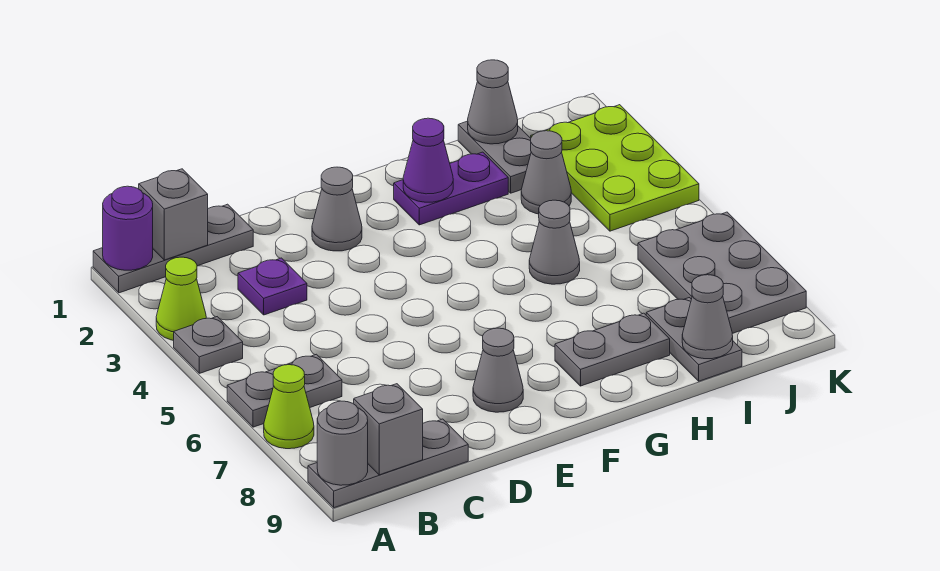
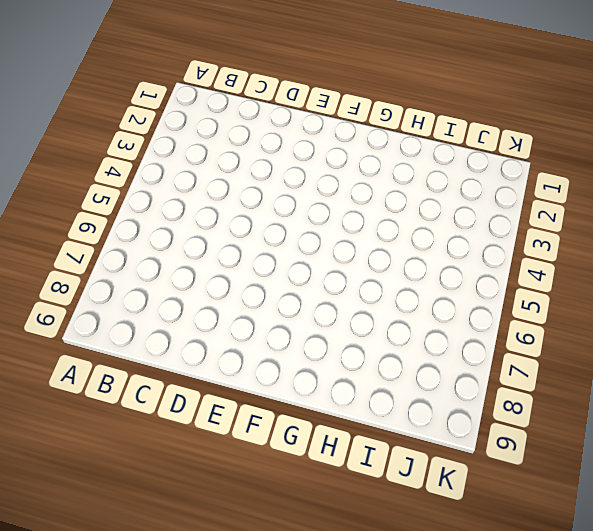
none -> grey plate A1:C1 level 1
none -> lime cone A3 level 1
none -> grey plate A4 level 1

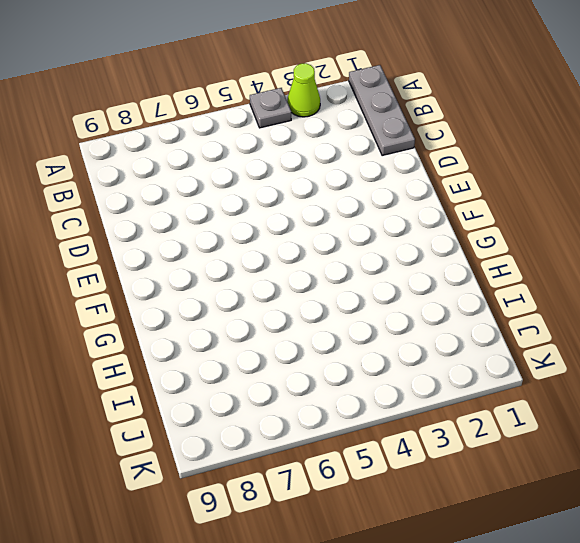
none -> grey plate A6:B6 level 1
none -> lime cone A7 level 1
none -> grey plate A9:C9 level 1

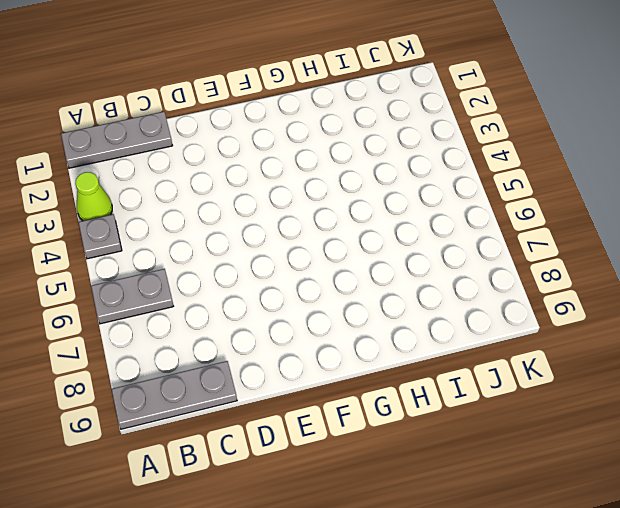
none -> lime cone A7 level 1
none -> purple plate C3 level 1
none -> grey cone E2 level 1

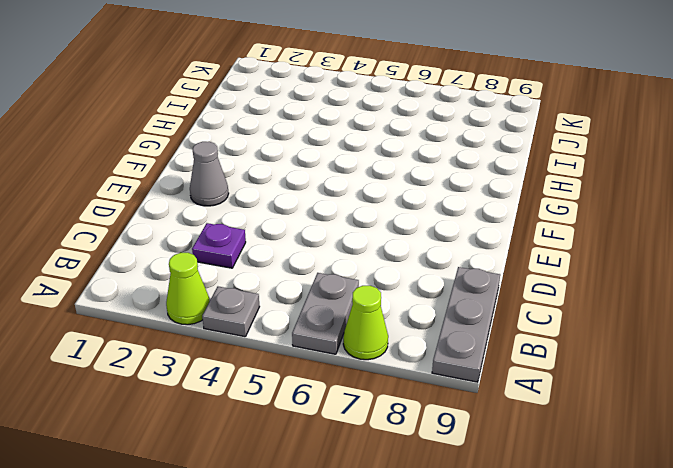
none -> grey plate A1:C1 level 1
none -> grey cone E8 level 1
none -> purple plate G2:H2 level 1

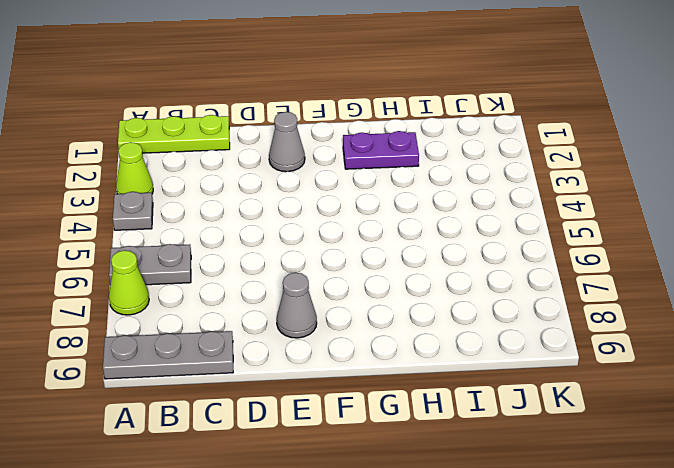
lime plate A1:C1 level 1 -> grey plate A1:C1 level 1
none -> purple plate C3 level 1
none -> grey plate G8:H8 level 1
none -> grey cone H5 level 1

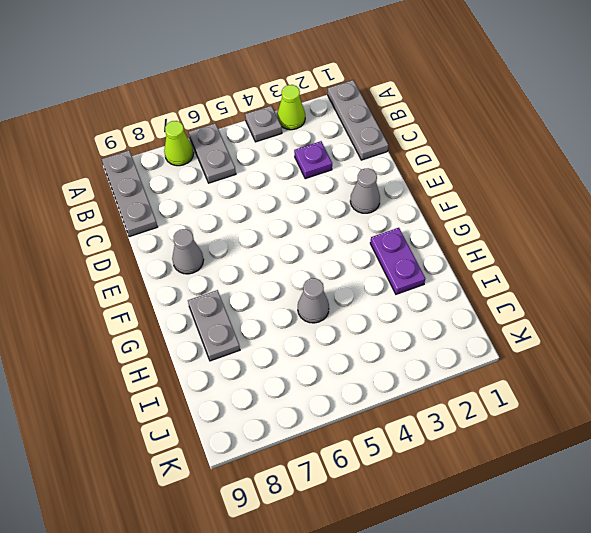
none -> grey plate I1:I2 level 1
none -> grey cone I3 level 1
none -> grey plate I8:I9 level 1

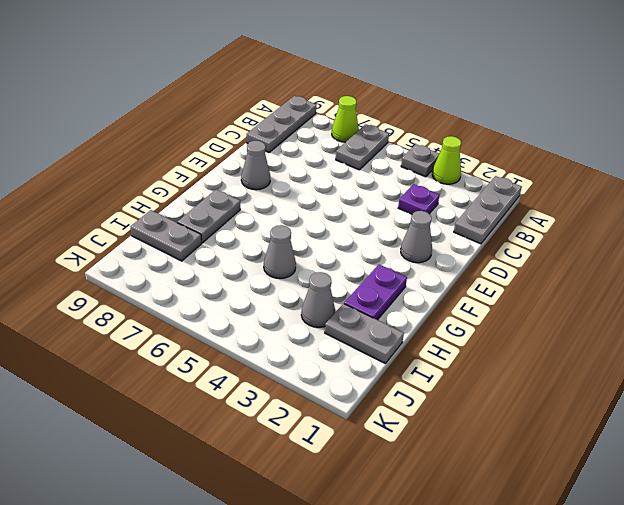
none -> lime plate J2:K4 level 1
none -> grey plate J6:K8 level 1
none -> purple round brick A1 level 2

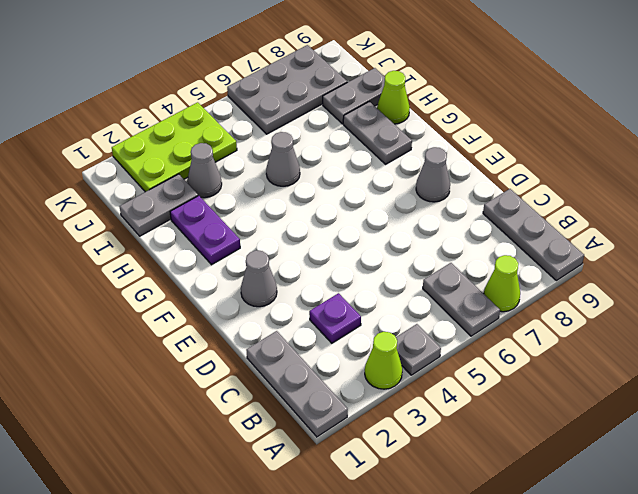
lime cone H9 level 1 -> none
none -> purple round brick A1 level 2
none -> grey round brick A9 level 2
none -> grey brick B1 level 2

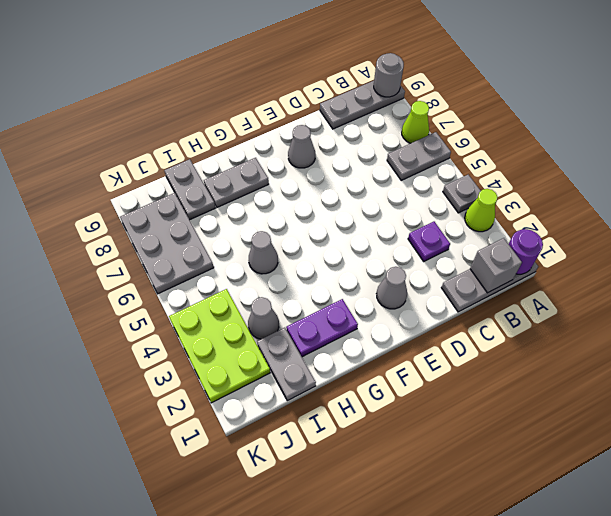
none -> grey brick B9 level 2
none -> purple cone G2 level 2
none -> grey cone I1 level 2

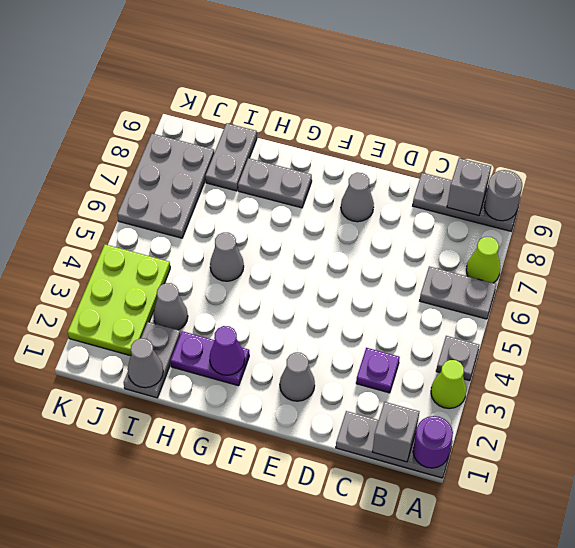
none -> grey cone I9 level 2

